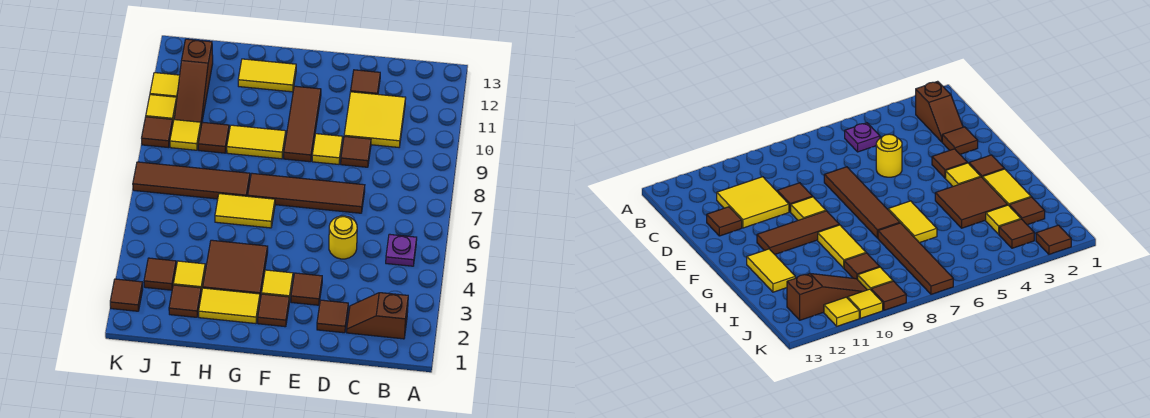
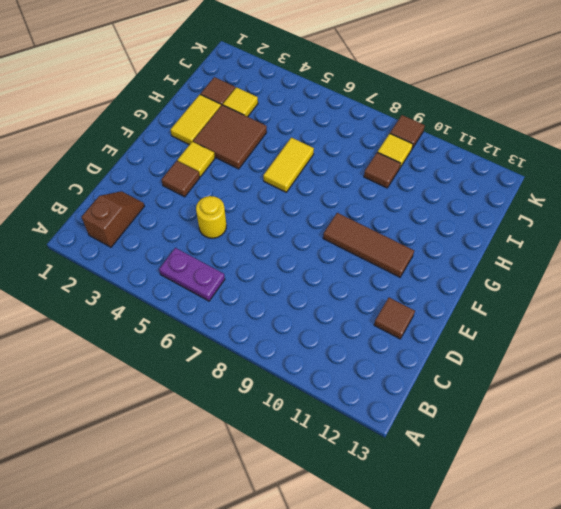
purple plate B5:B6 level 1 -> purple plate B5 level 1
none -> yellow tile C10:D11 level 1
none -> brown tile D2 level 1
none -> brown tile D7:G7 level 1

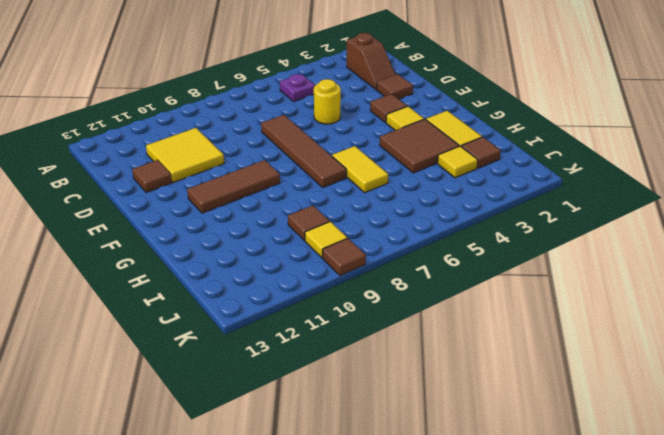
none -> brown tile D9 level 1
none -> yellow tile E9 level 1
none -> brown tile F2 level 1

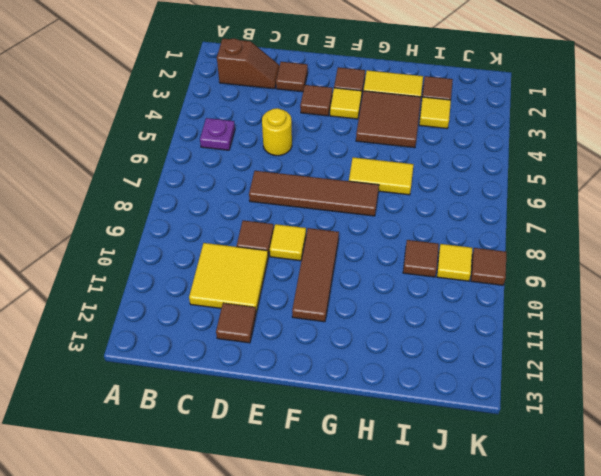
none -> yellow tile G9:H9 level 1
none -> yellow tile G12:H12 level 1
none -> brown tile H7:K7 level 1

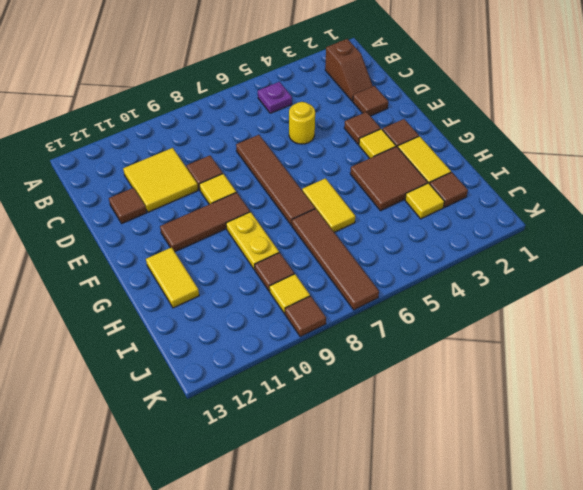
yellow plate G9:H9 level 1 -> yellow tile G9:H9 level 1
none -> brown tile J3 level 1
none -> brown slope J10:J12 level 1 top 12
none -> brown tile K2 level 1

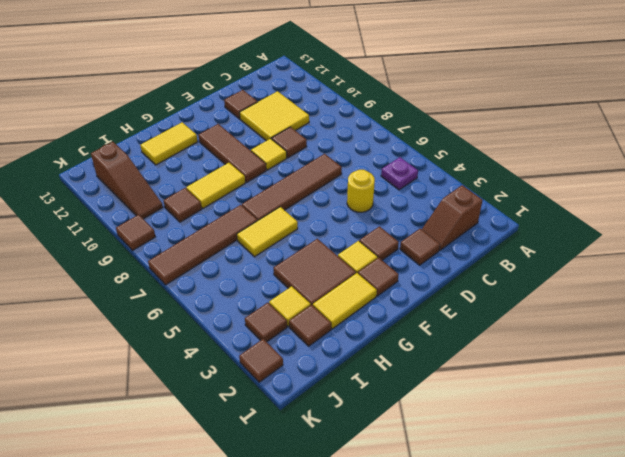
none -> yellow tile J9 level 1
none -> yellow tile K10 level 1
none -> yellow tile K11 level 1

